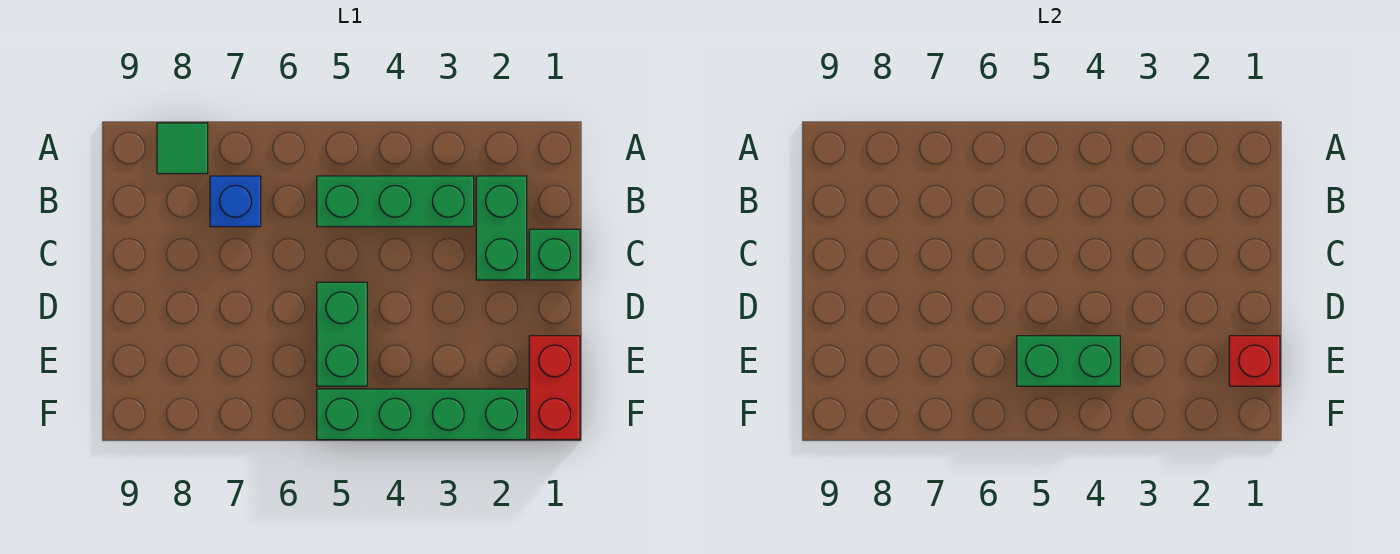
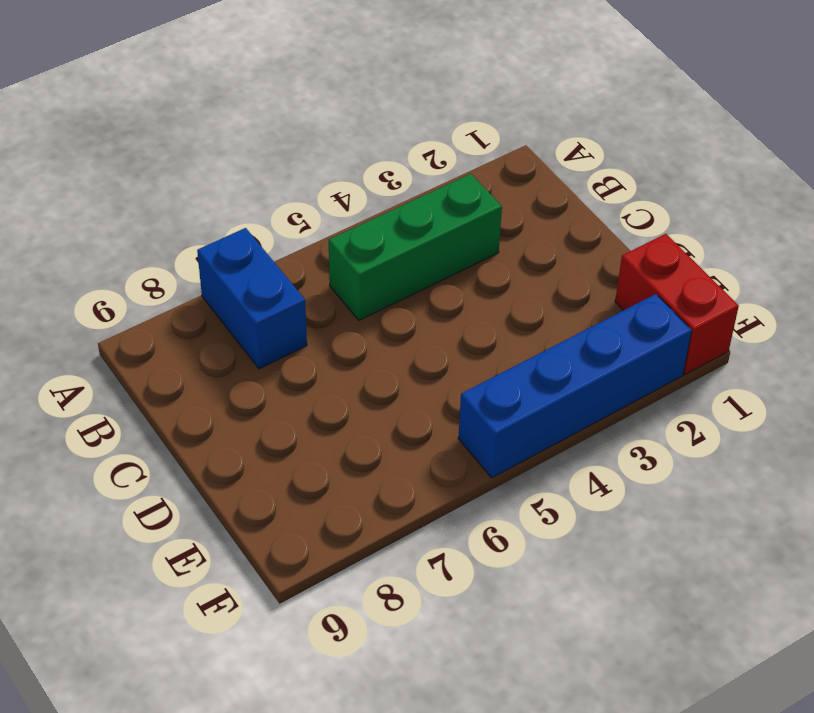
blue brick A7:B7 level 1 -> blue brick B7 level 1
blue brick F2:F5 level 1 -> green brick F2:F5 level 1
none -> green tile A8 level 1
none -> green brick B2:C2 level 1

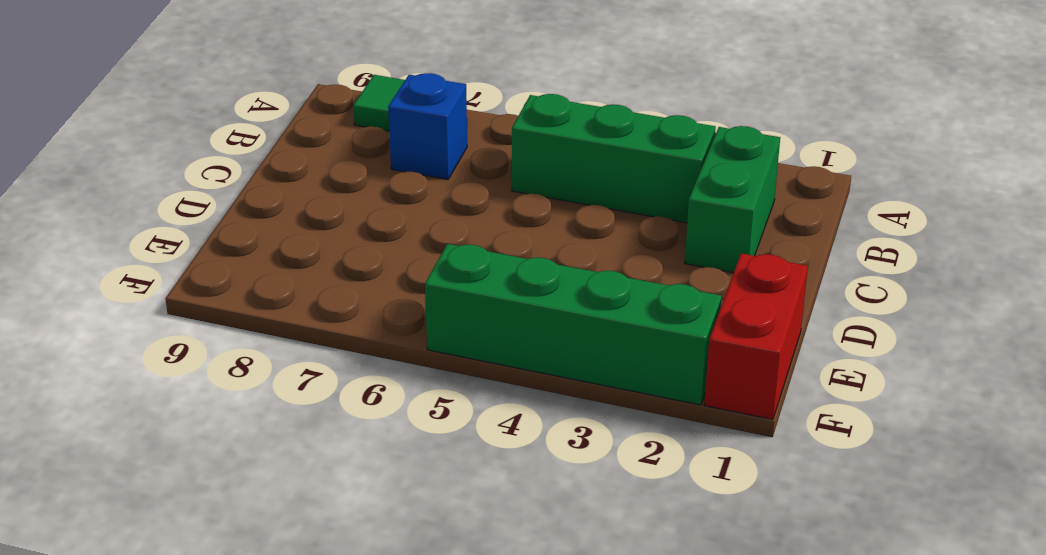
none -> green brick C1 level 1
none -> green brick D5:E5 level 1

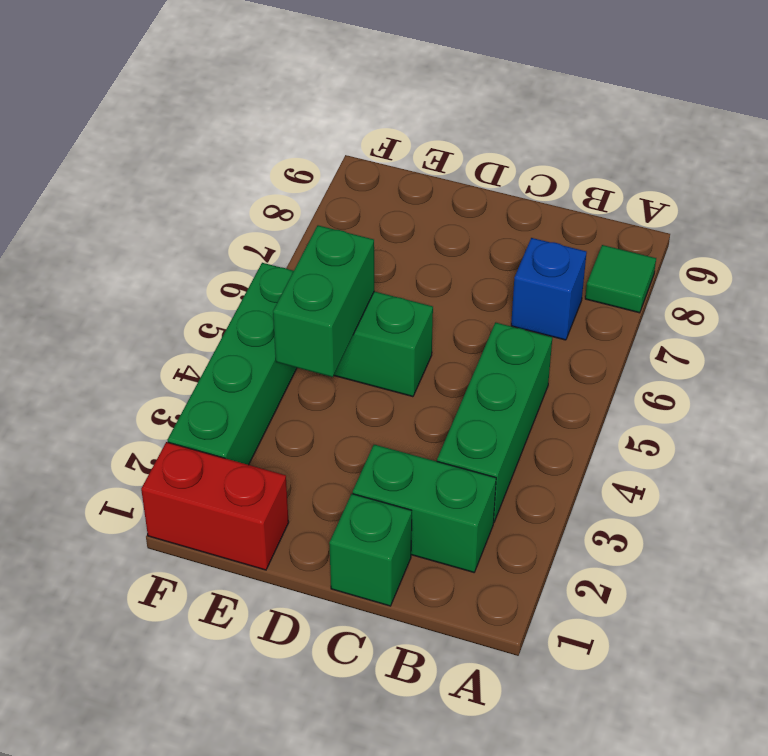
none -> red brick E1 level 2

